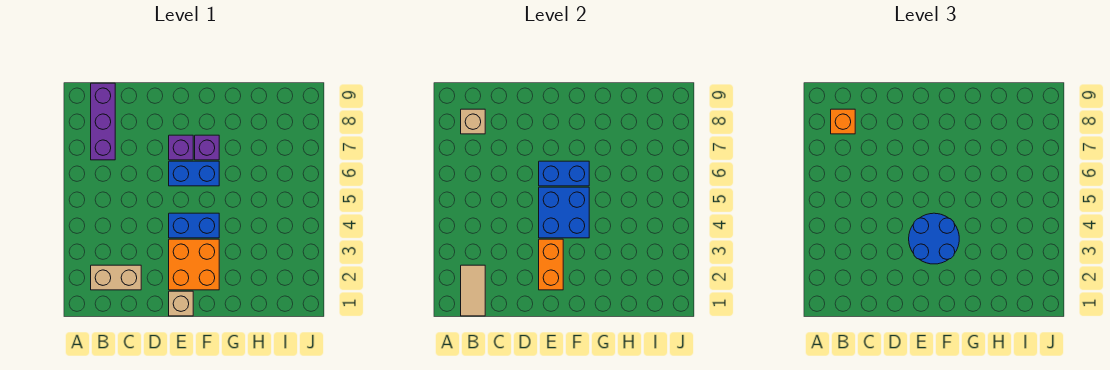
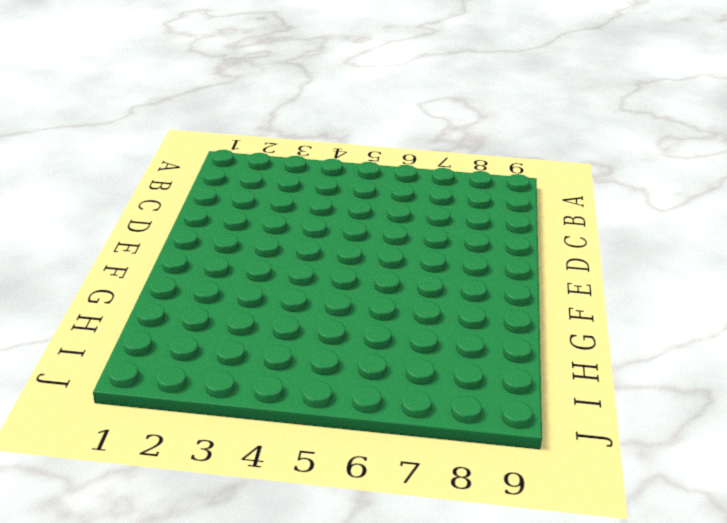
none -> tan brick B2:C2 level 1
none -> purple brick B7:B9 level 1
none -> tan brick E1 level 1

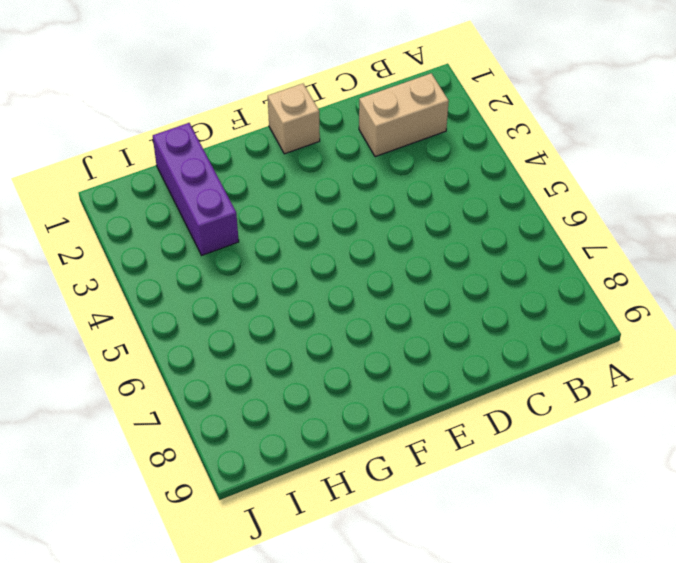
purple brick H1:H3 level 1 -> purple brick B7:B9 level 1
none -> orange brick E2:F3 level 1
none -> blue brick E4:F4 level 1
none -> blue brick E6:F6 level 1

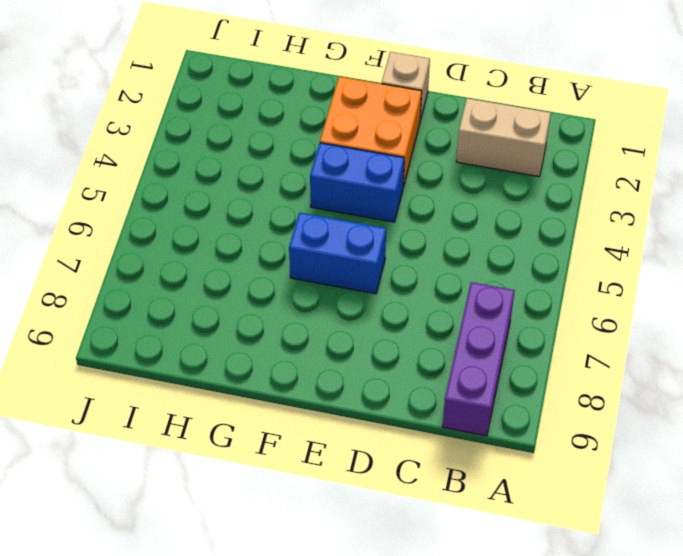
none -> purple brick E7 level 1
none -> purple brick F7 level 1
none -> tan tile B1:B2 level 2

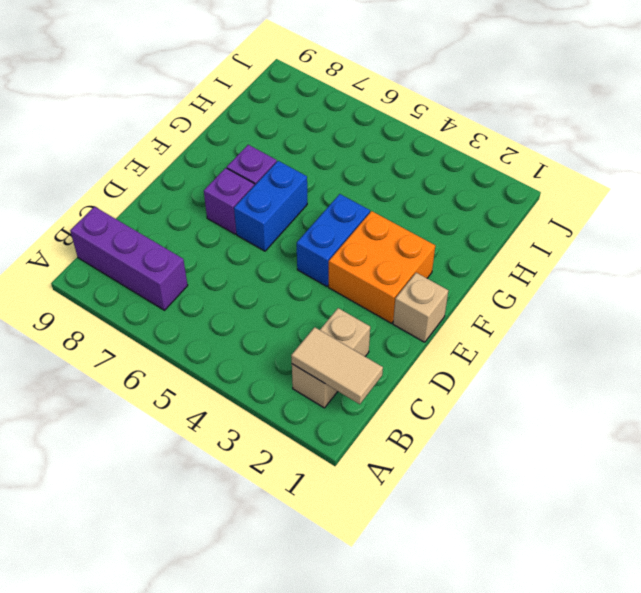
none -> tan brick B8 level 2
none -> orange brick E2:E3 level 2
none -> blue brick E4:F5 level 2

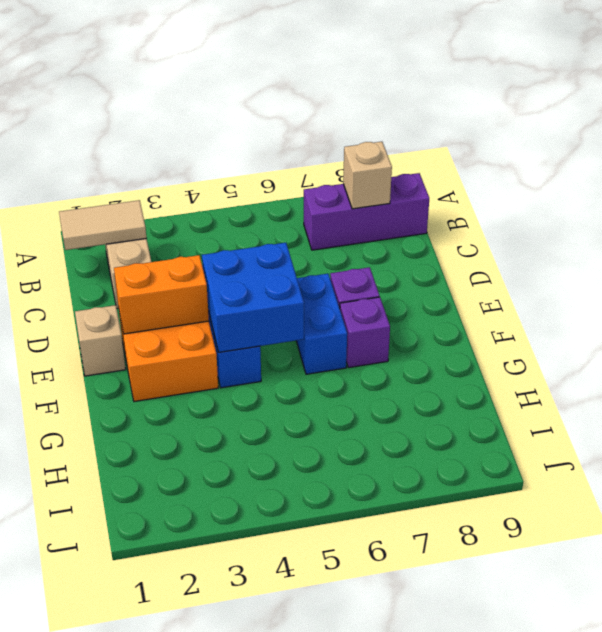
none -> blue brick E6:F6 level 2
none -> orange brick B8 level 3
none -> blue round brick E3:F4 level 3

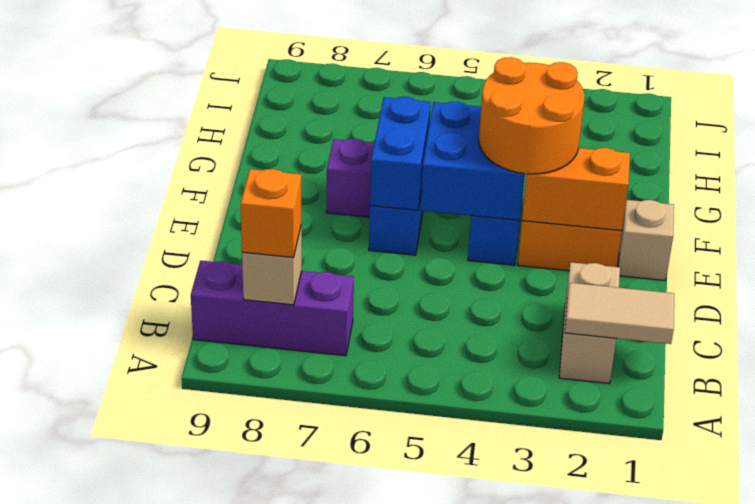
orange round brick E3:F4 level 3 -> blue round brick E3:F4 level 3
none -> purple brick E7 level 1

